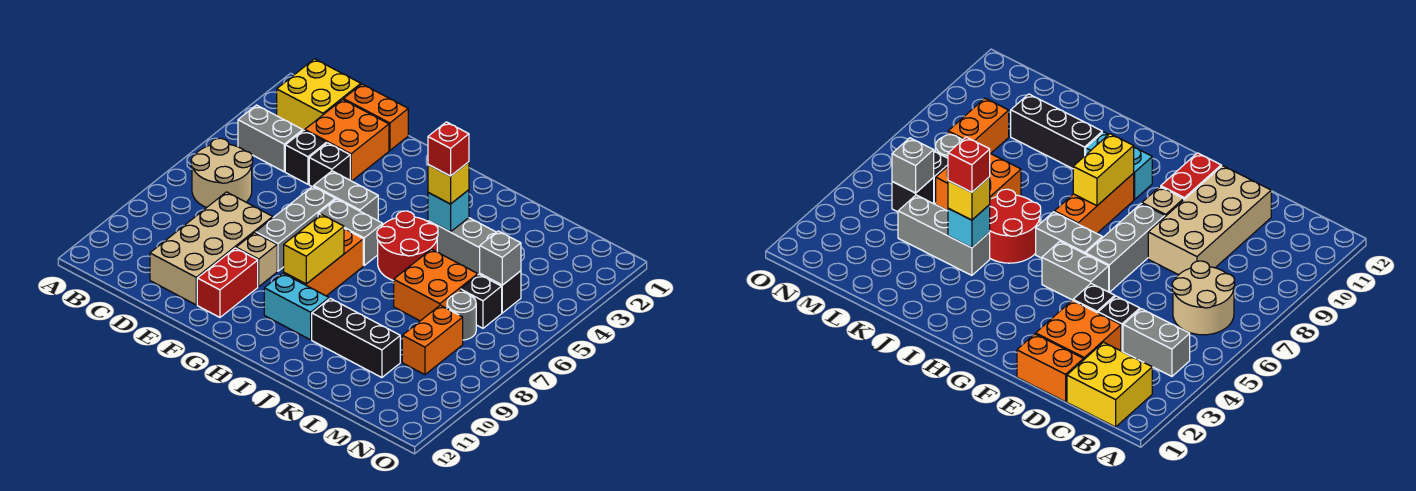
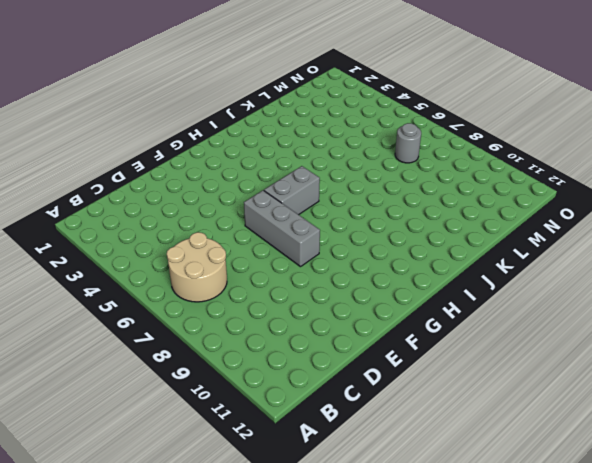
none -> yellow brick B1:C2 level 1
none -> grey brick B4:C4 level 1
none -> orange brick D1:E1 level 1

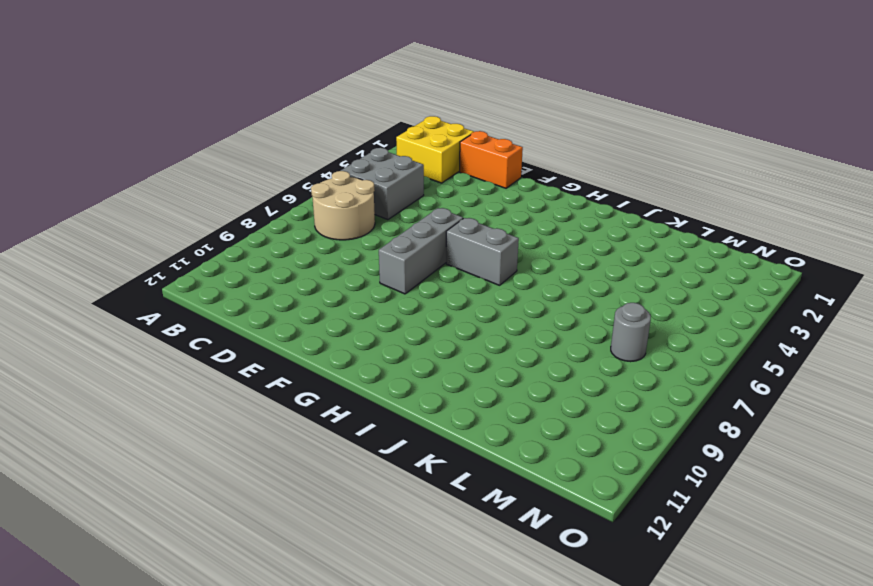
grey brick B4:C5 level 1 -> grey brick B4:C4 level 1
none -> orange brick D2:E3 level 1
none -> black brick D4 level 1
none -> tan brick D8:E11 level 1

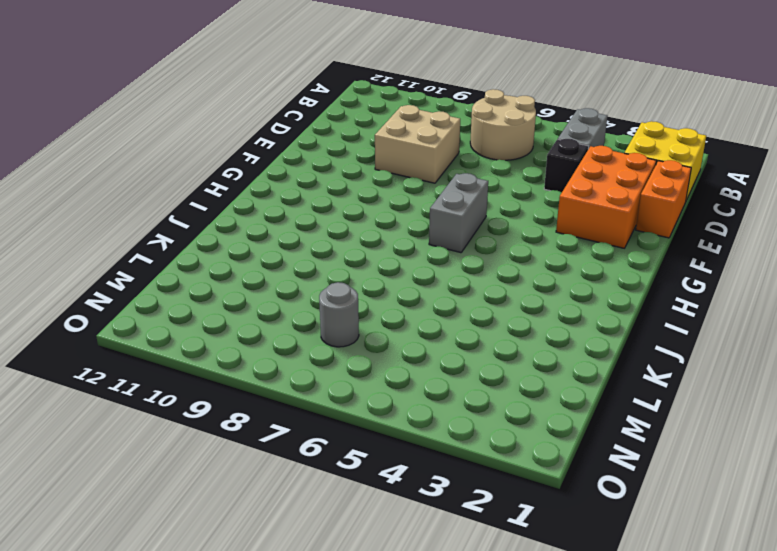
orange brick D2:F3 level 1 -> orange brick D2:E3 level 1
tan brick D8:E9 level 1 -> tan brick D8:E11 level 1
none -> black brick E4 level 1
none -> grey brick F5:G5 level 1
none -> grey brick F6:F8 level 1

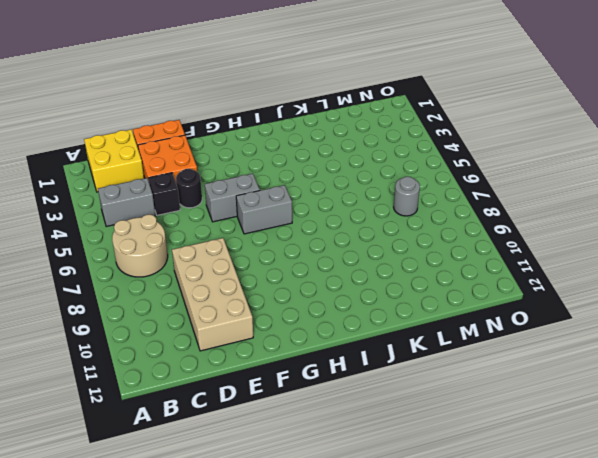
black round brick E4 level 1 -> black brick E4 level 1
none -> grey brick F6:F8 level 1
none -> tan brick F9 level 1
none -> red brick F10:F11 level 1

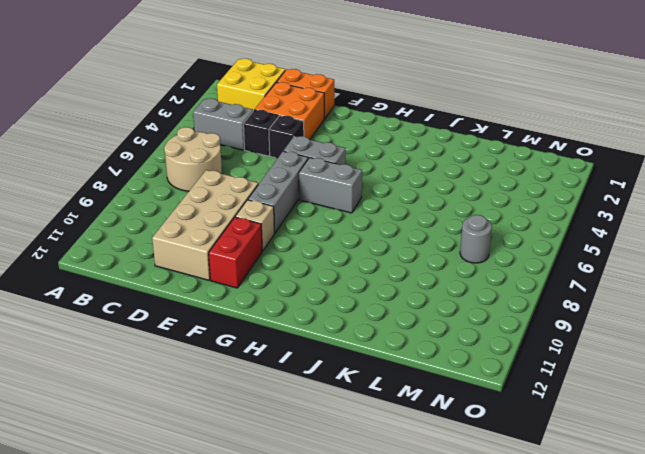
none -> orange brick H7:H9 level 1
none -> cyan brick H10:I10 level 1
none -> red round brick I5:J6 level 1

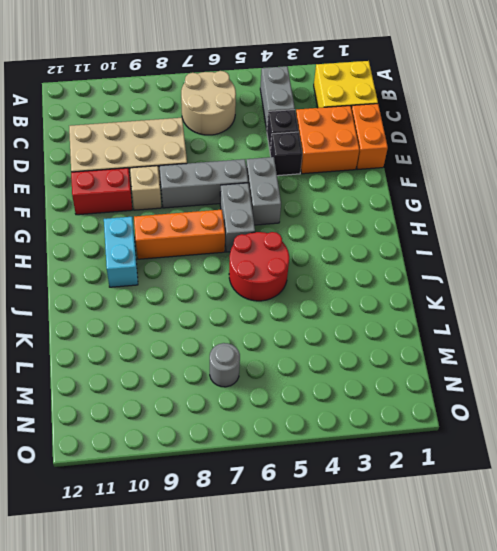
none -> grey brick J4:L4 level 1
none -> black brick J10:L10 level 1
none -> orange brick K6:L7 level 1

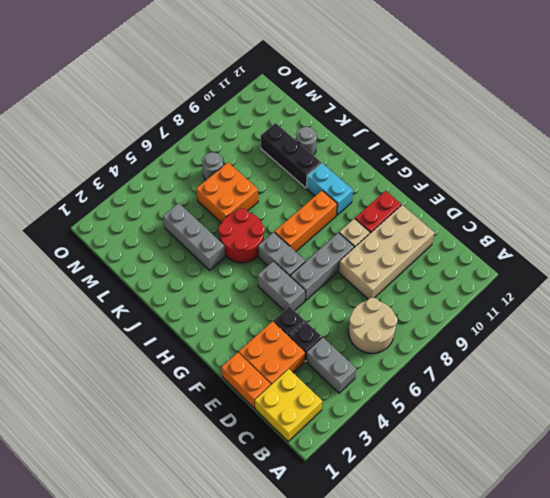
grey round brick K11 level 1 -> none
none -> black brick M5 level 1
none -> black brick M6 level 1
none -> orange brick M8:M9 level 1

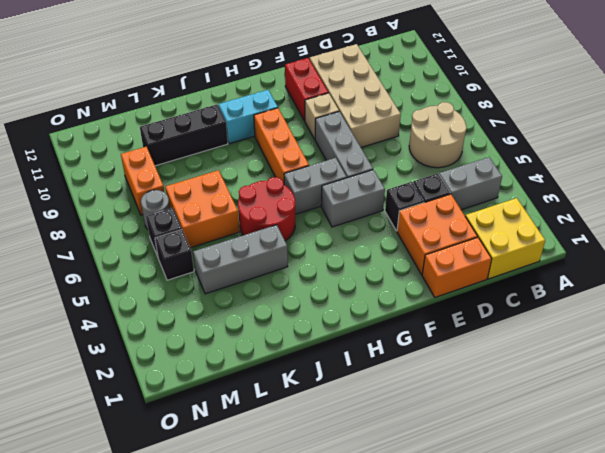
none -> yellow brick H8:H9 level 2
none -> cyan brick J4 level 2
none -> grey brick M5 level 2

